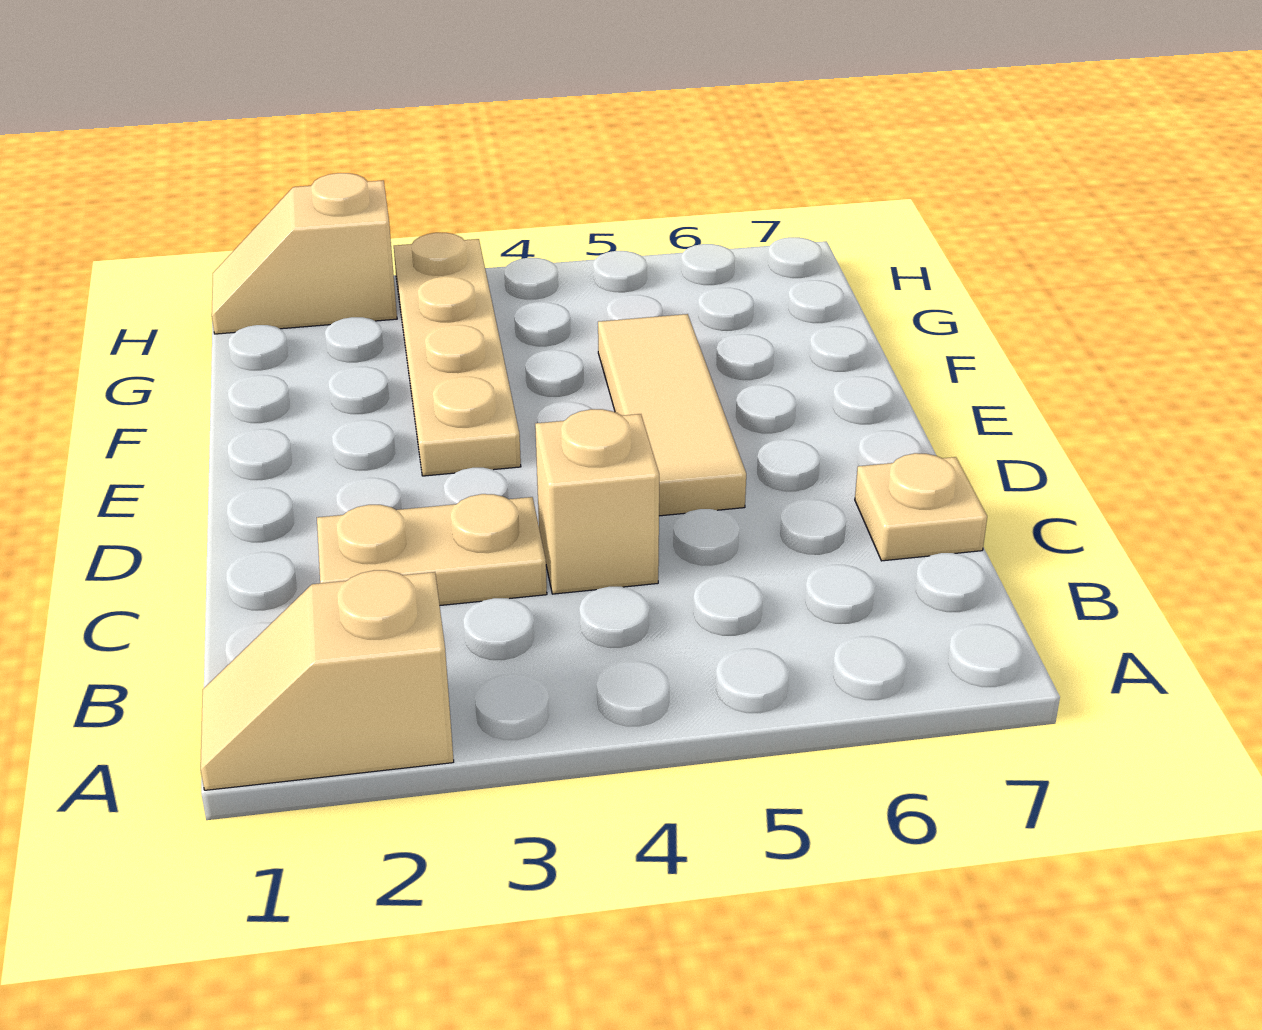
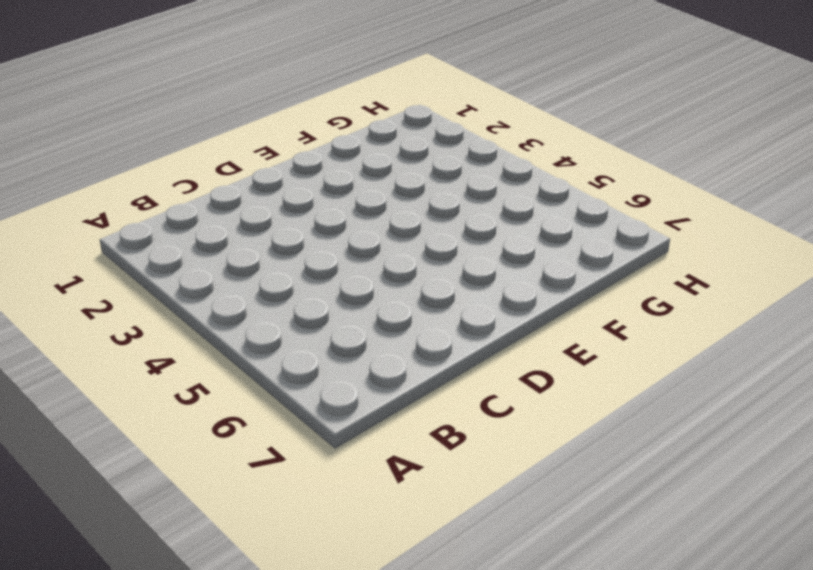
none -> tan slope A1:A2 level 1 top 2
none -> tan plate C2:C3 level 1

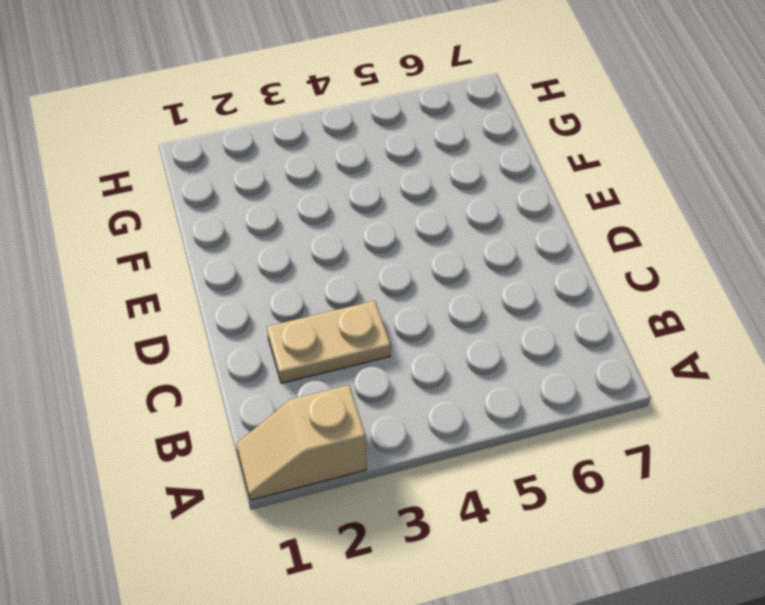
none -> tan brick C4 level 1
none -> tan plate C7 level 1

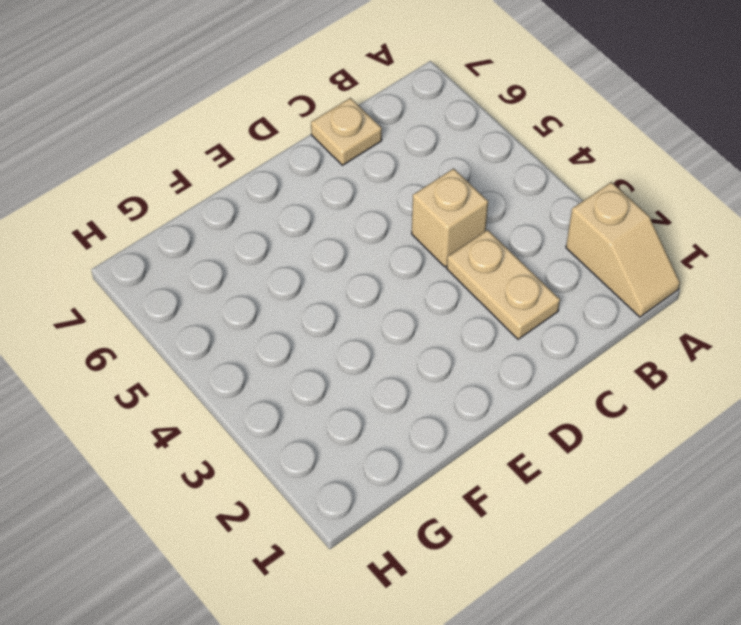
none -> tan tile D5:F5 level 1
none -> tan plate E3:H3 level 1

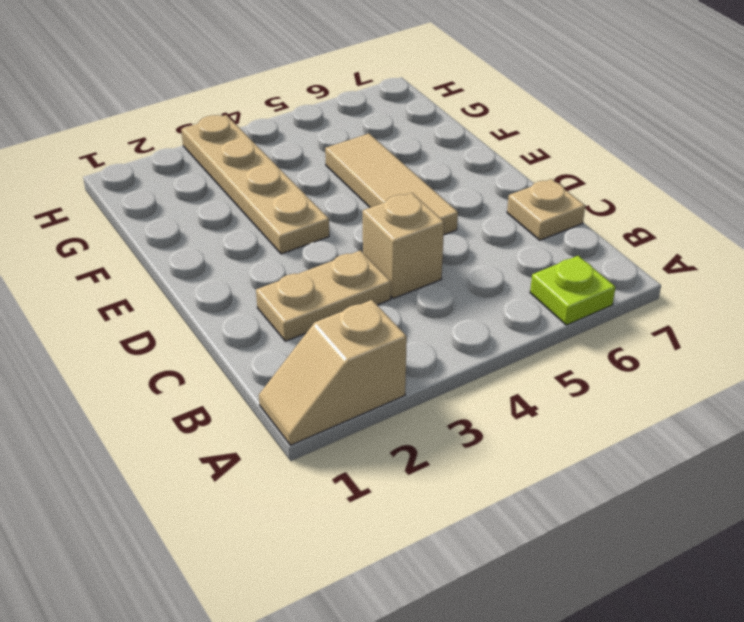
lime plate A6 level 1 -> none
none -> tan slope H1:H2 level 1 top 2

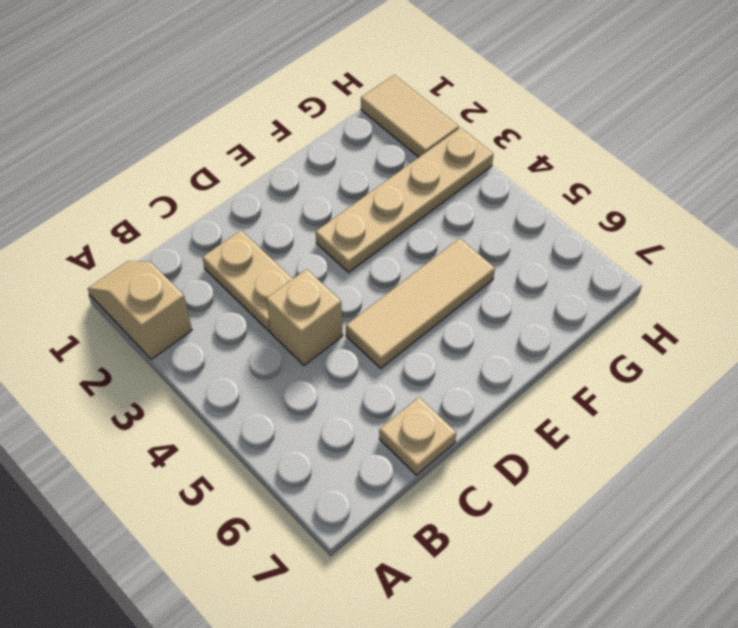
tan tile H1:H2 level 1 -> tan slope H1:H2 level 1 top 2

